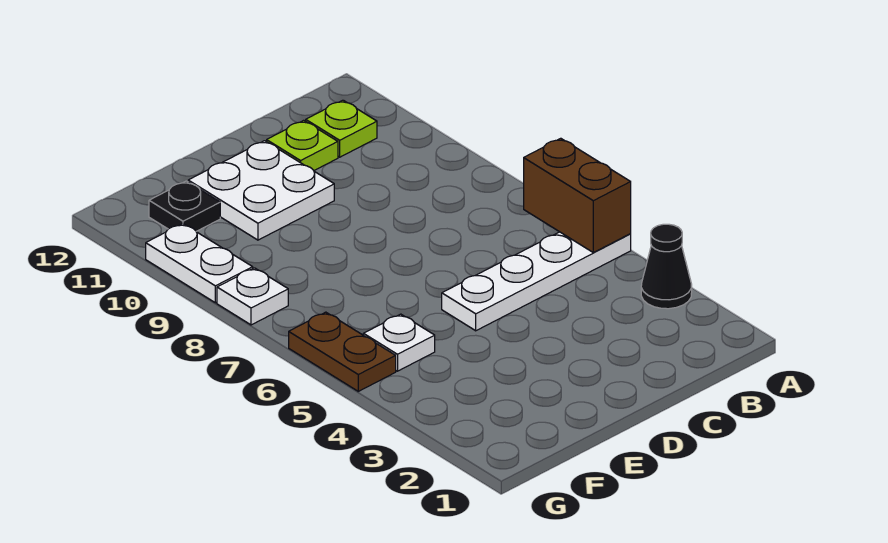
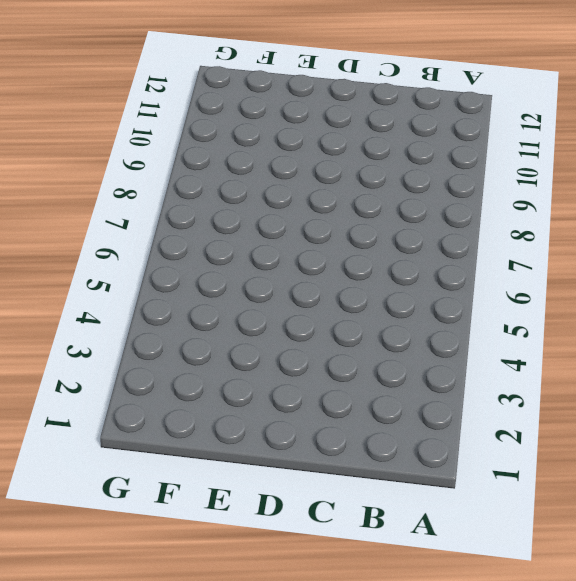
none -> black cone A3 level 1
none -> white plate A5:D5 level 1

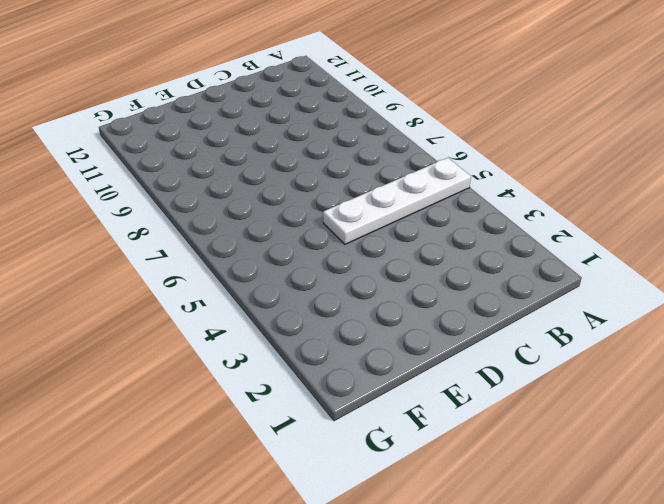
none -> black cone A3 level 1
none -> lime plate B11 level 1

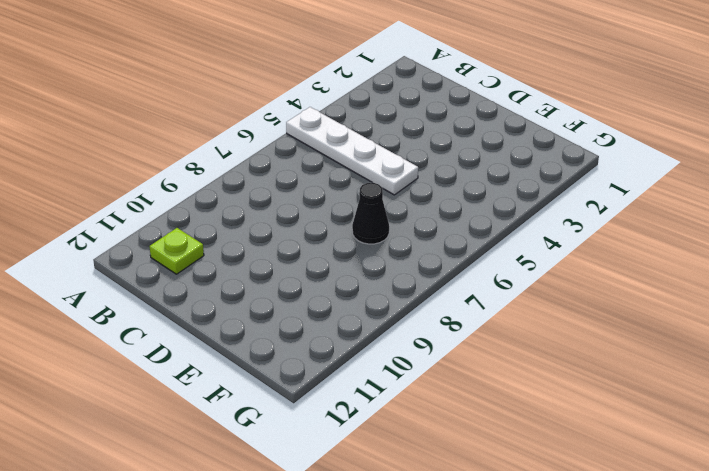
black cone E7 level 1 -> black cone A3 level 1
none -> lime plate C11 level 1
none -> white plate D10:E11 level 1

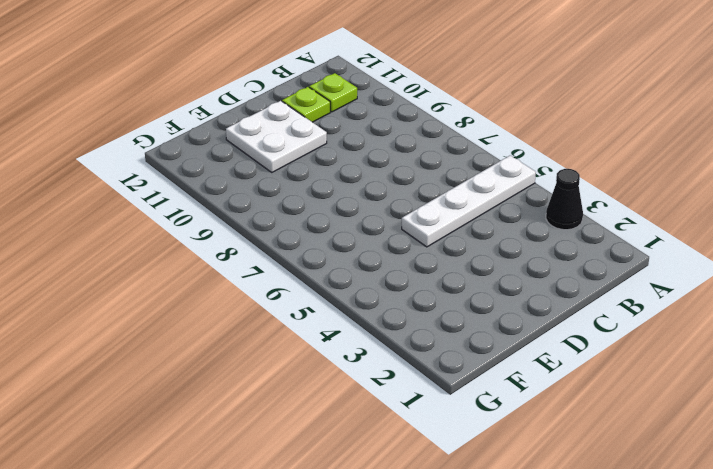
none -> white plate F5 level 1
none -> black plate F11 level 1

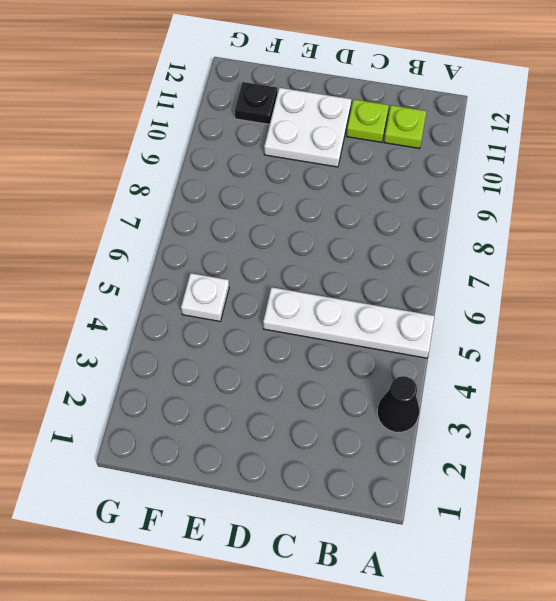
none -> brown plate G5:G6 level 1
none -> white plate G8 level 1

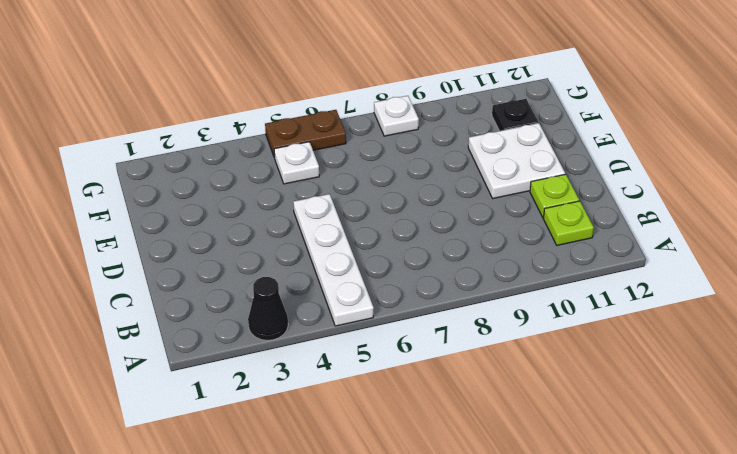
none -> white plate G9:G10 level 1
none -> brown brick A5:A6 level 2

